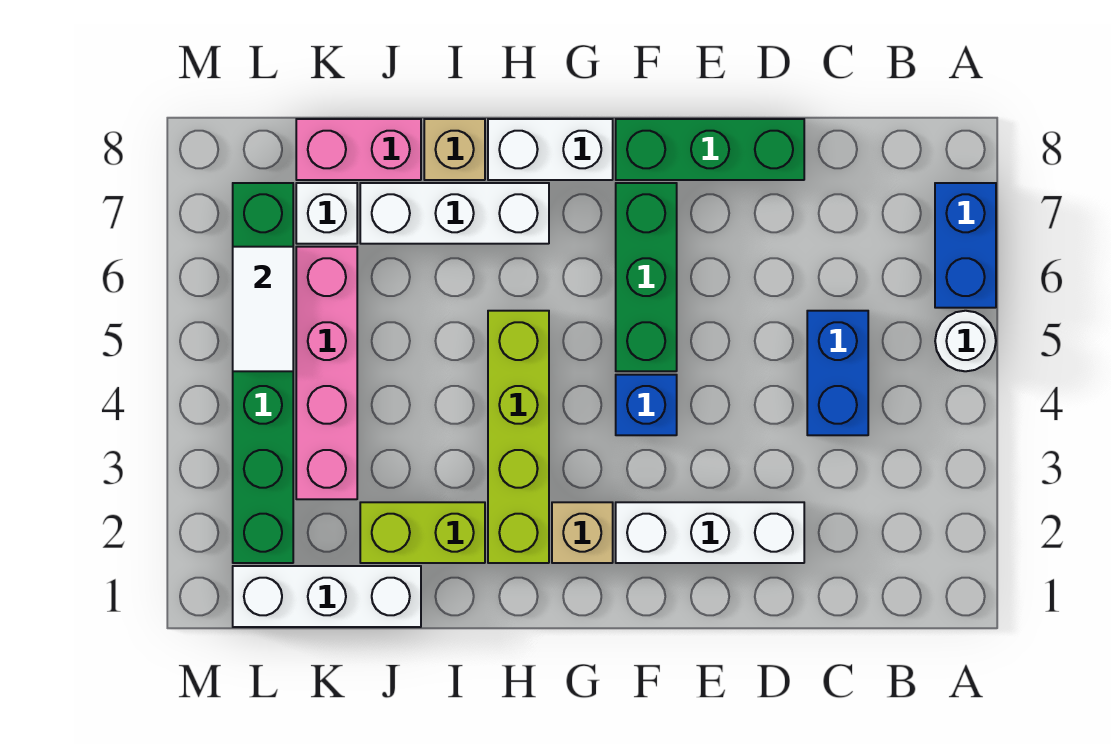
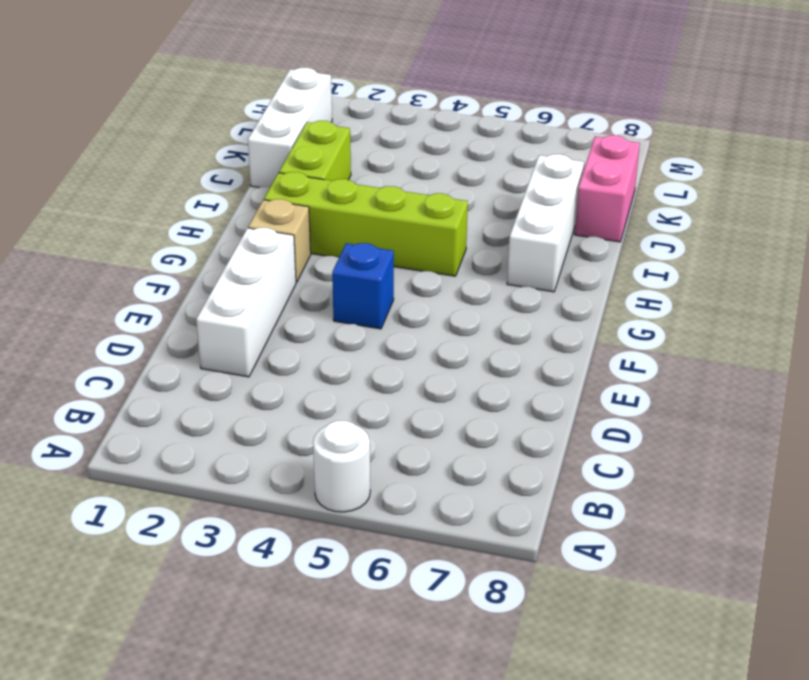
none -> blue brick A6:A7 level 1
none -> blue brick C4:C5 level 1
none -> green brick D8:F8 level 1

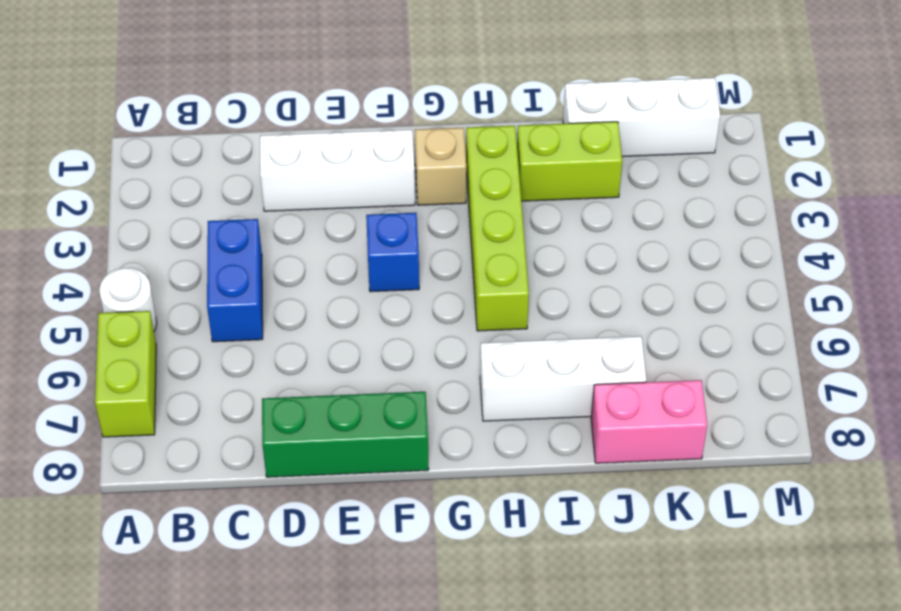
lime brick A6:A7 level 1 -> blue brick A6:A7 level 1
none -> green brick F5:F7 level 1
none -> white brick G8:H8 level 1
none -> tan brick I8 level 1

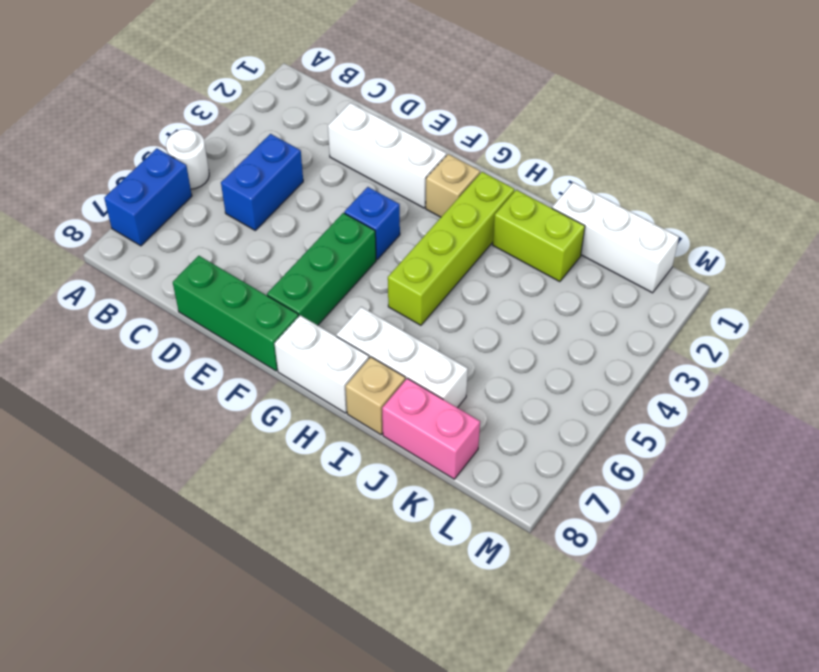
none -> pink brick K3:K6 level 1
none -> white brick K7 level 1
none -> green brick L2:L7 level 1

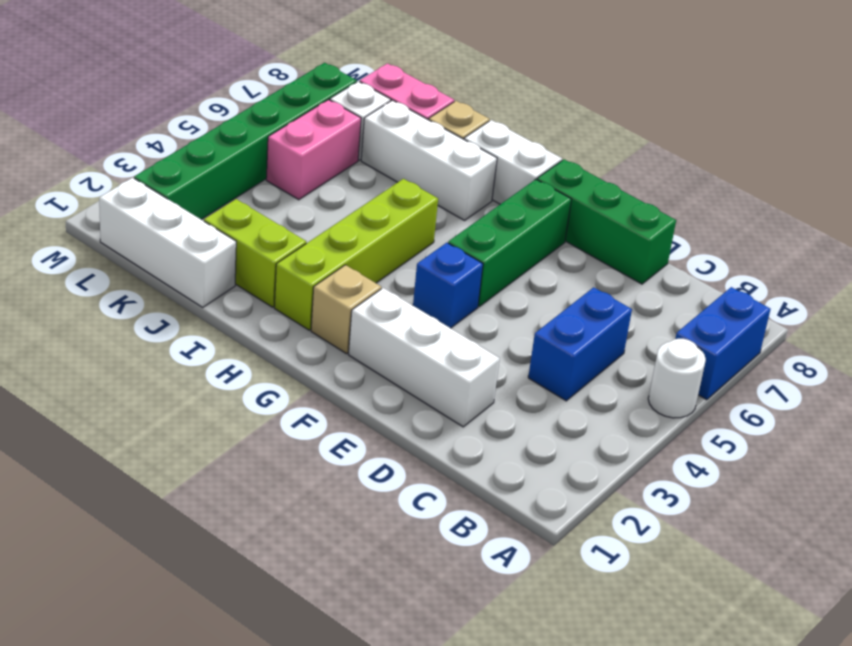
pink brick K5:K6 level 1 -> pink brick K3:K6 level 1
none -> white tile L5:L6 level 2

